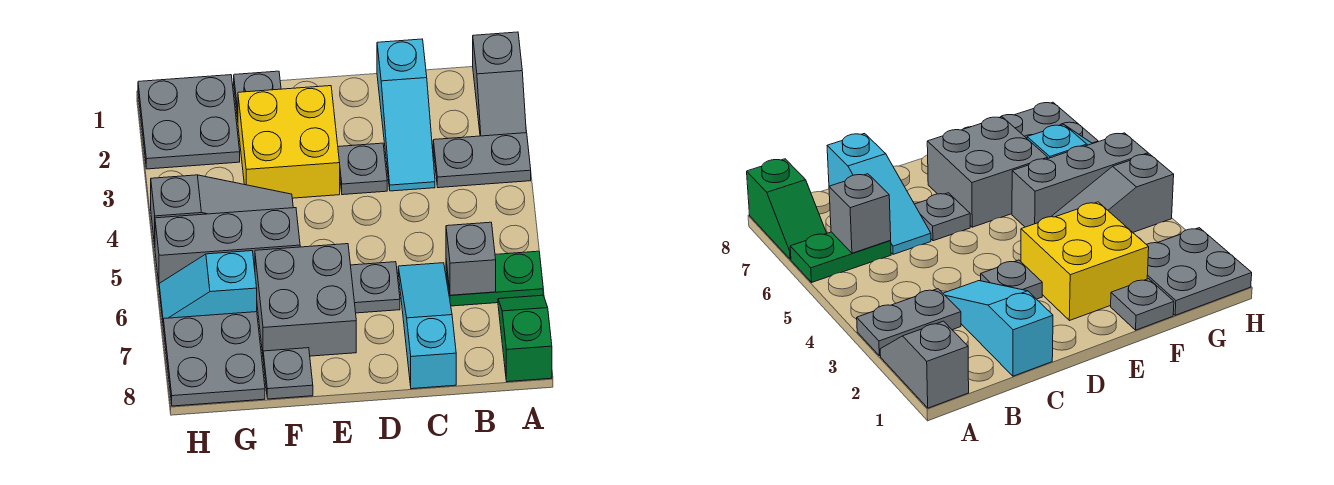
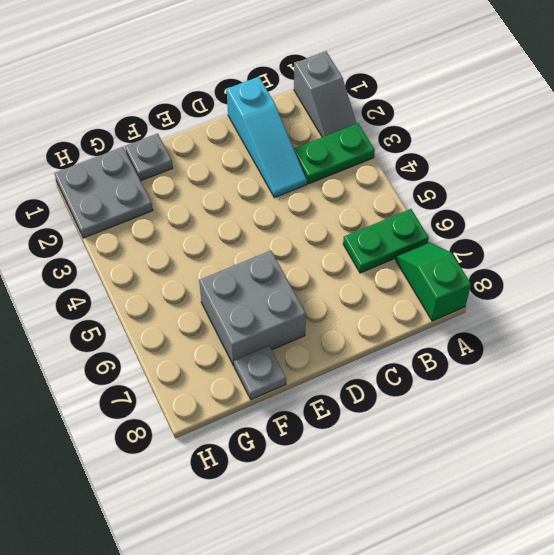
green plate A3:B3 level 1 -> grey plate A3:B3 level 1
none -> cyan slope C6:C8 level 1 top 8
none -> grey plate D3 level 1
none -> grey plate D6 level 1

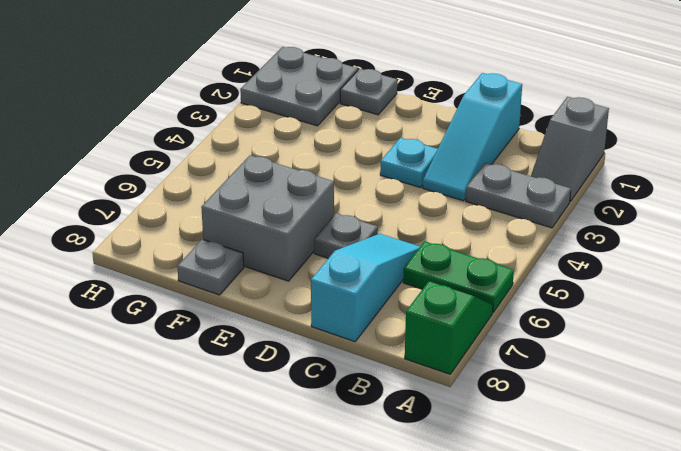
cyan plate D3 level 1 -> grey plate D3 level 1
none -> yellow brick E2:F3 level 1
none -> grey slope F4:H4 level 1 top H
none -> grey brick F5:H5 level 1

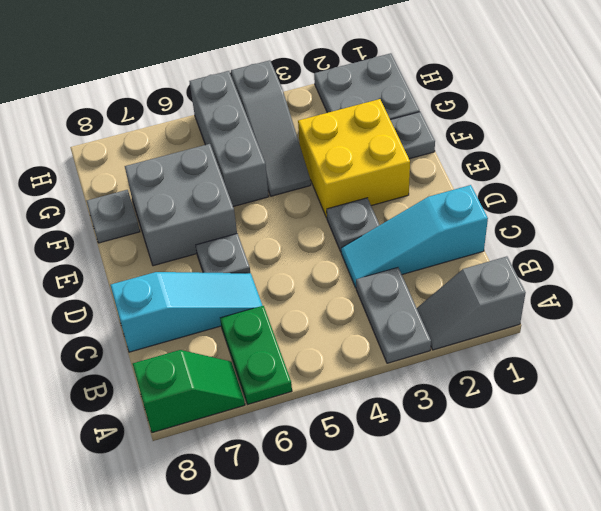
none -> cyan slope G6:H6 level 1 top G
none -> grey plate G7:H8 level 1
none -> grey brick B6 level 2

